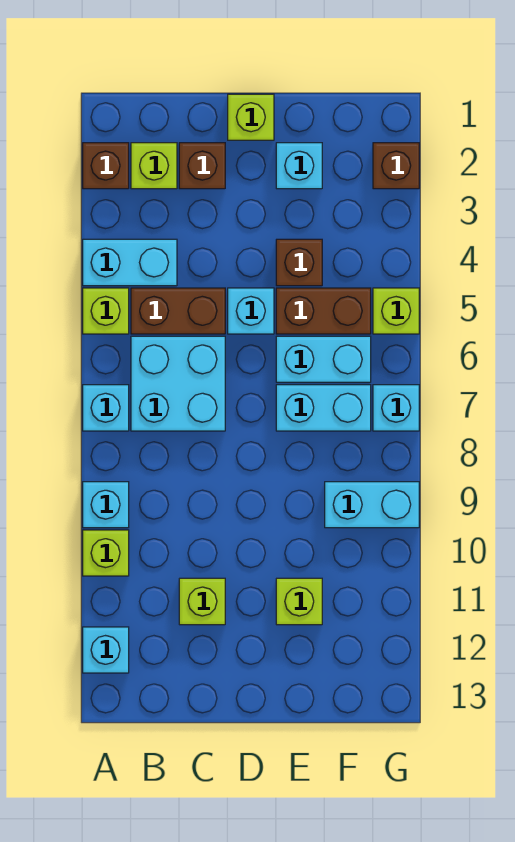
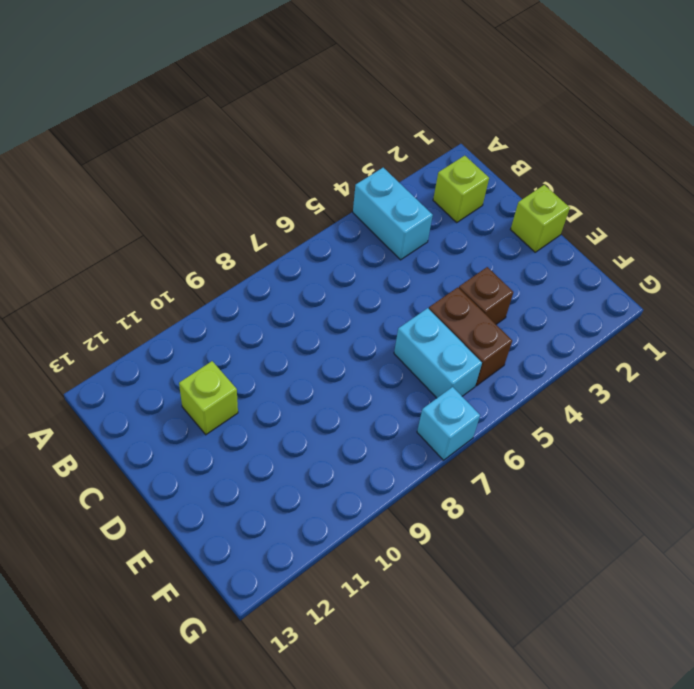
none -> brown brick A2 level 1
none -> lime brick A5 level 1
none -> cyan brick A7 level 1

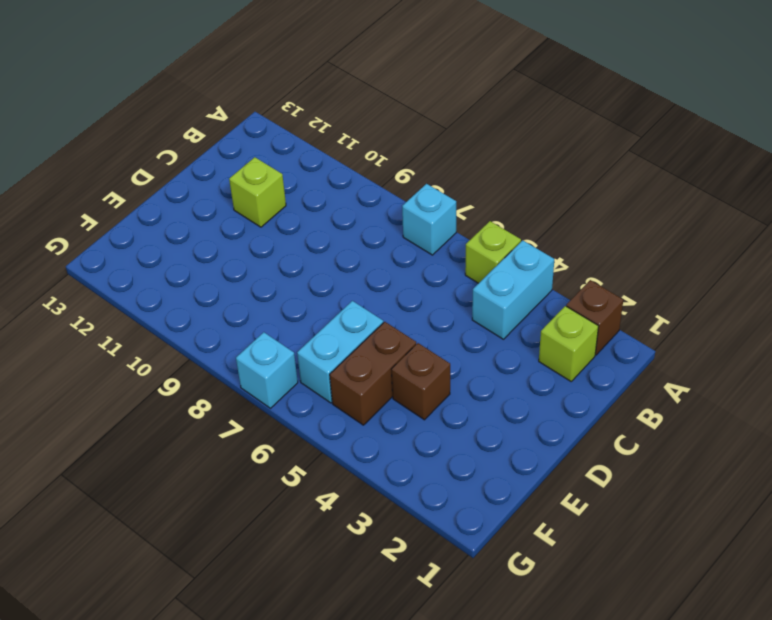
none -> cyan brick A9 level 1
none -> lime brick A10 level 1
none -> cyan brick A12 level 1

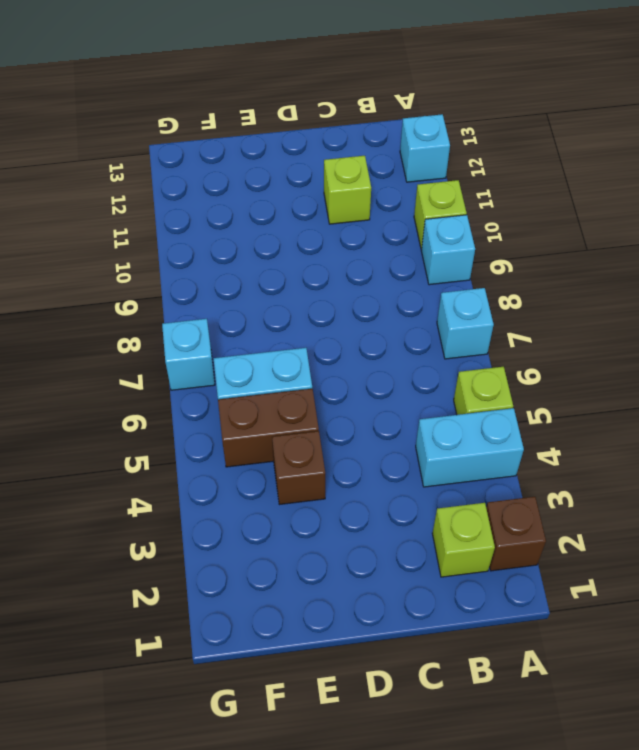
none -> brown brick B5:C5 level 1
none -> cyan brick B6:C7 level 1
none -> brown brick C2 level 1

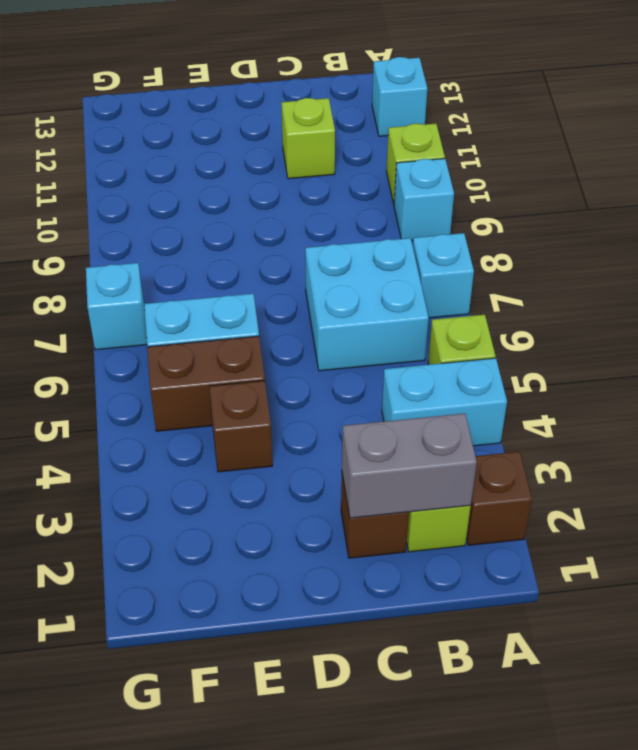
grey brick B2:C2 level 2 -> none
none -> brown brick B5:C5 level 1
none -> lime brick D1 level 1
none -> cyan brick D5 level 1

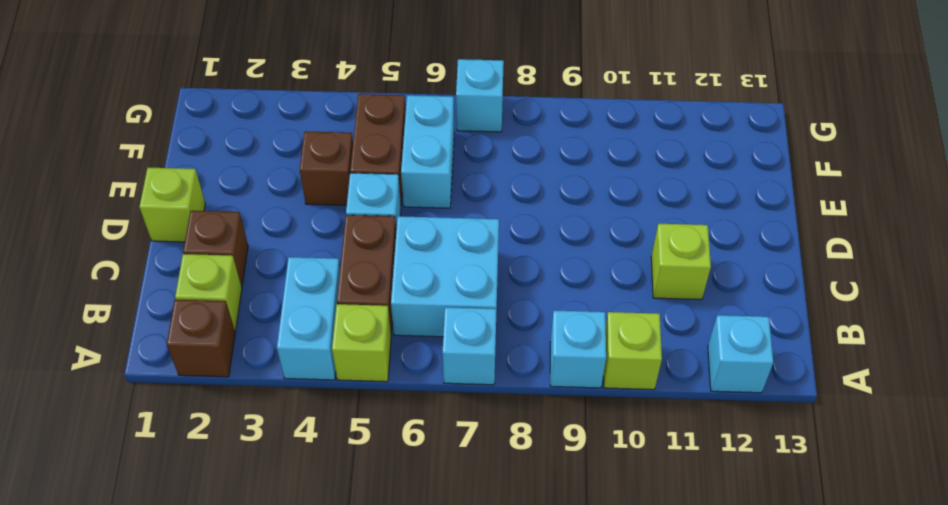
none -> cyan brick E2 level 1
none -> cyan brick E7:F7 level 1
none -> lime brick E11 level 1

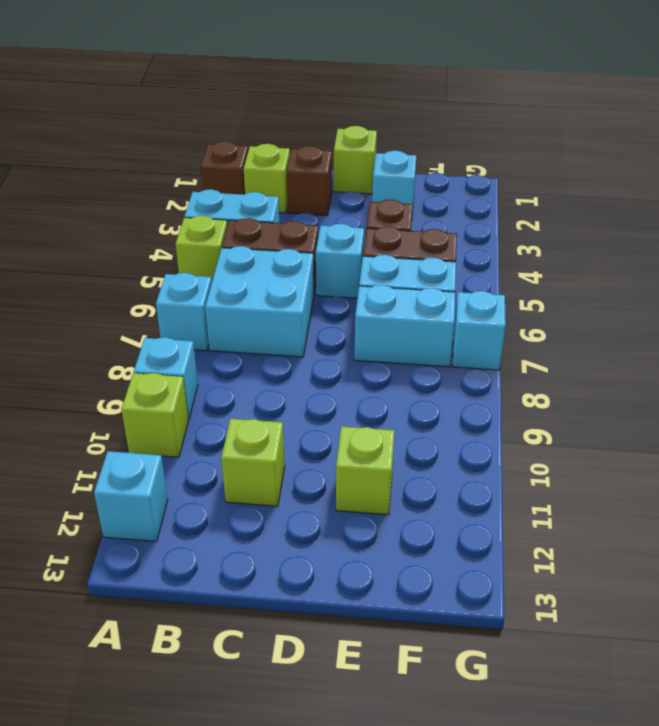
none -> cyan brick F9:G9 level 1
none -> brown brick G2 level 1
none -> lime brick G5 level 1

